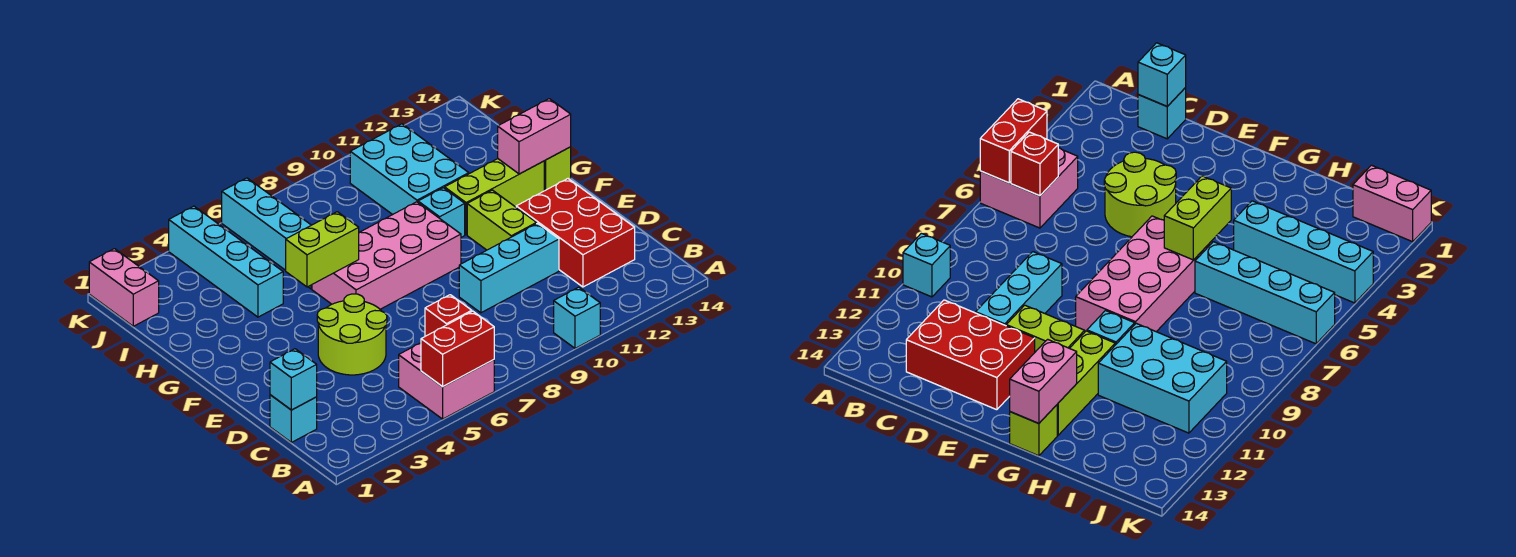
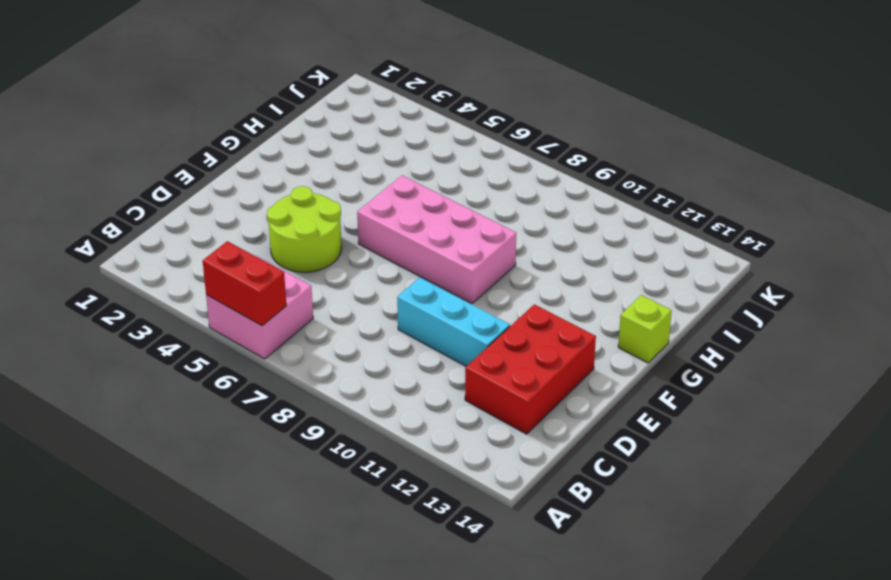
none -> cyan brick A10 level 1
none -> cyan brick C1 level 1
none -> lime brick E11:F11 level 1

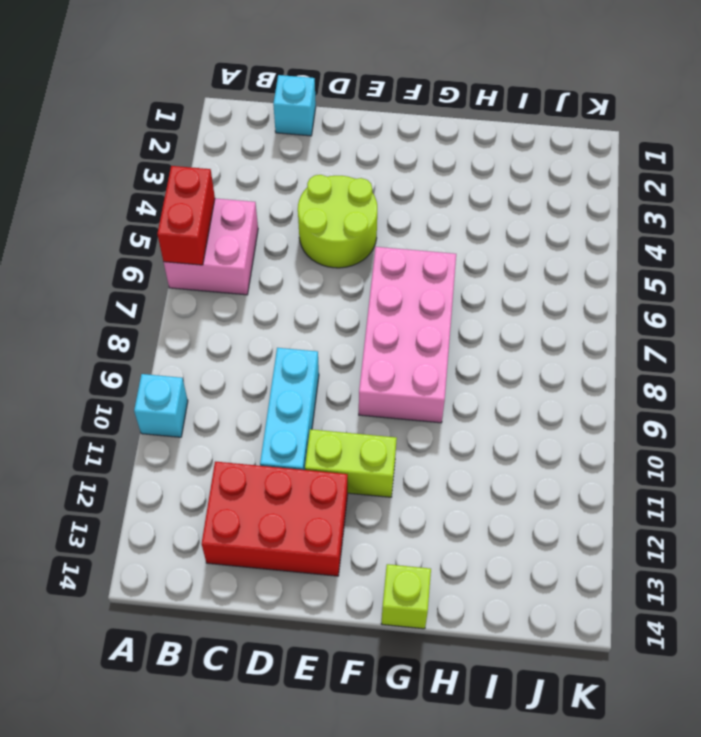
none -> cyan brick G10 level 1
none -> lime brick G11:G13 level 1
none -> cyan brick H4:K4 level 1

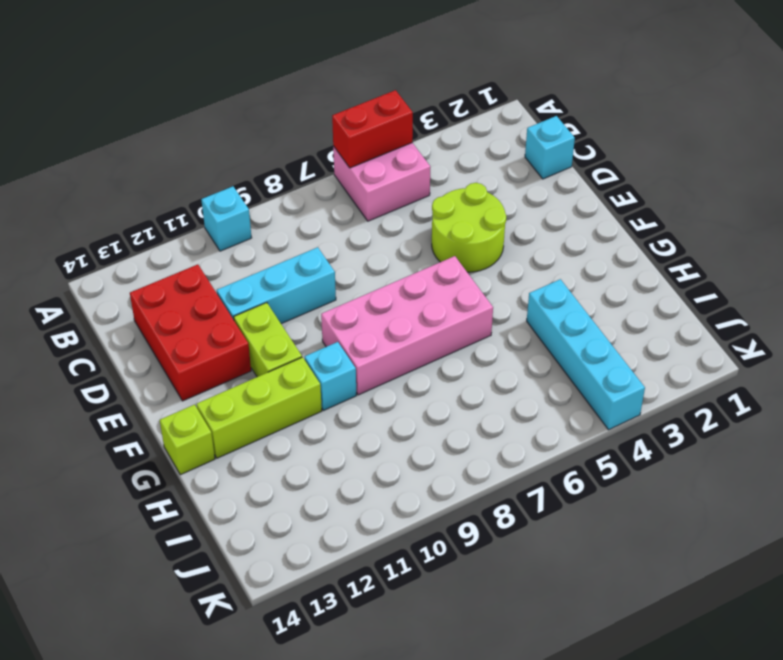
none -> cyan brick H6:K6 level 1
none -> cyan brick H10:J11 level 1
none -> pink brick J1:K1 level 1

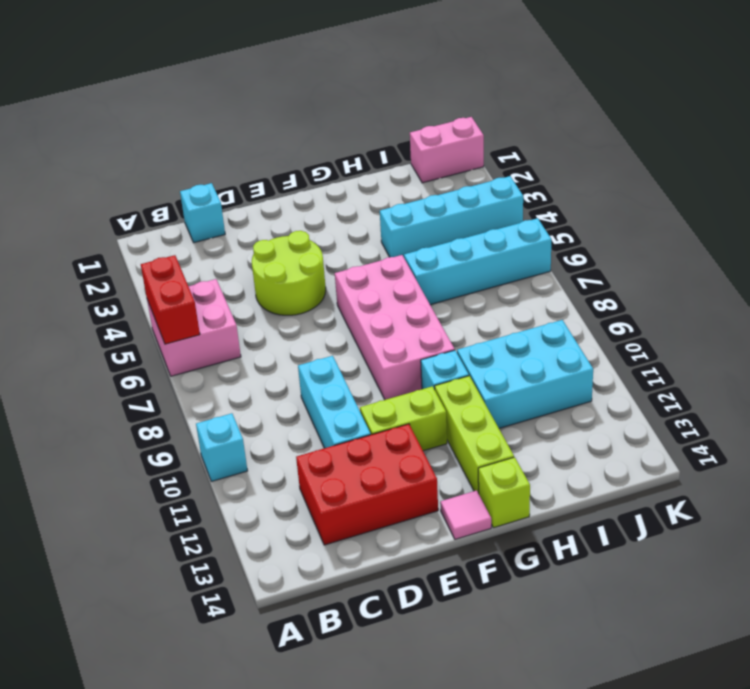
pink tile F14 level 1 -> none
none -> red brick B6 level 2
none -> cyan brick C1 level 2
none -> lime brick G5:G6 level 2

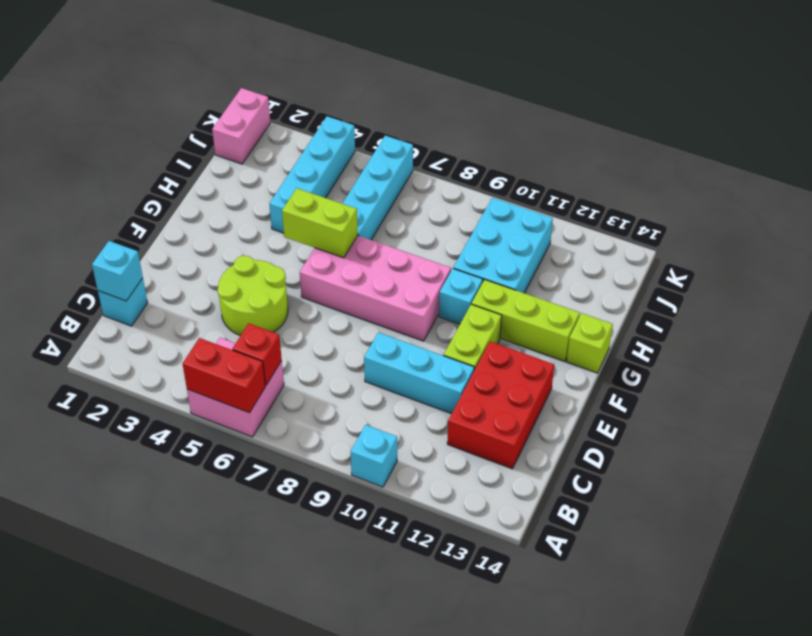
none -> pink brick G13:G14 level 2

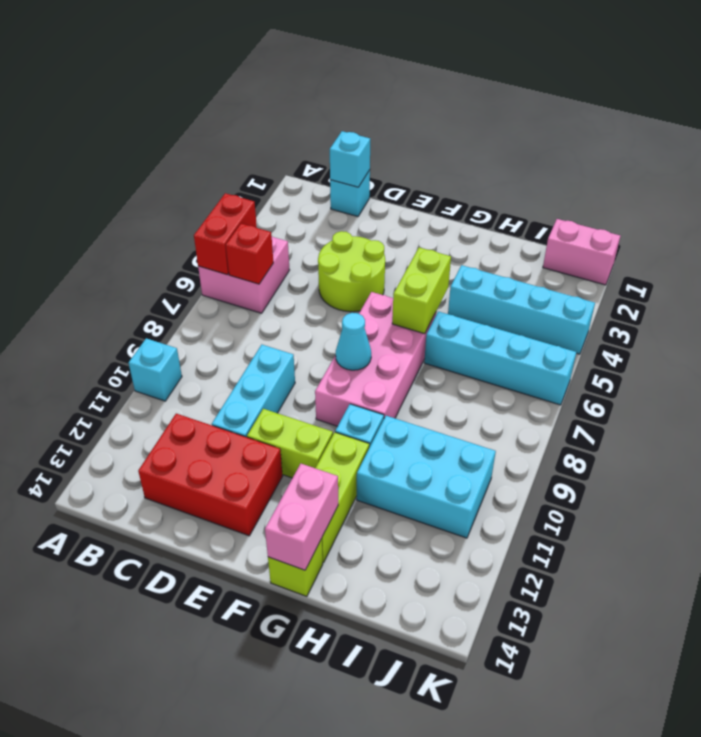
cyan cone F8 level 2 -> none

